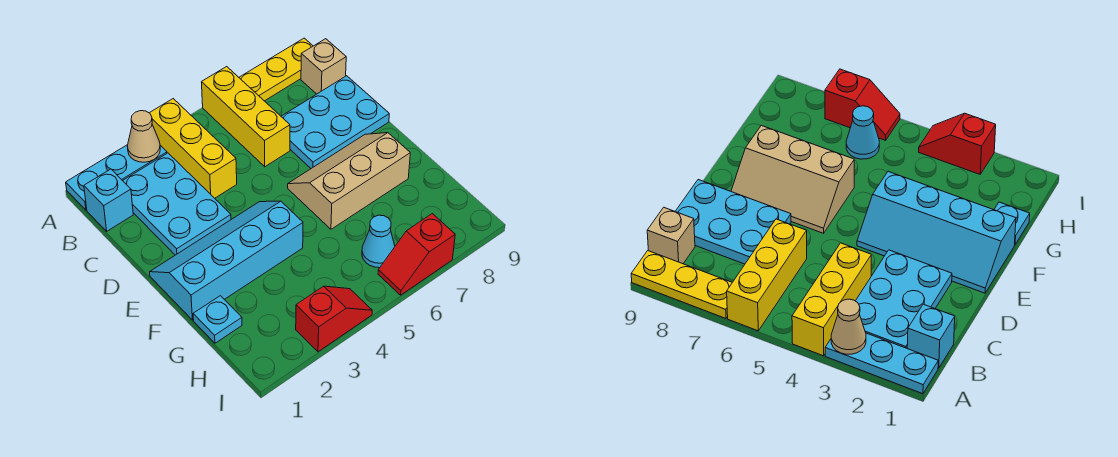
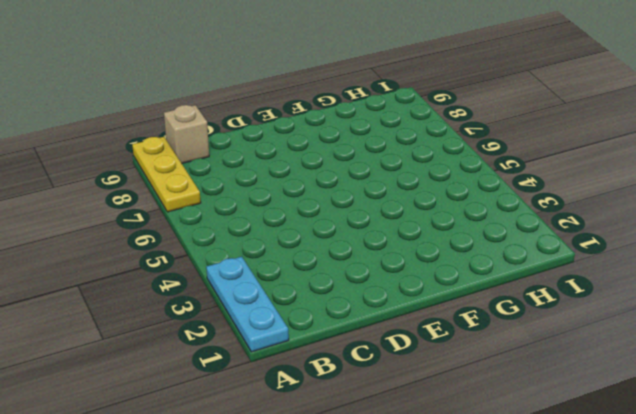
none -> yellow brick A4:C4 level 1
none -> yellow brick A6:C6 level 1
none -> cyan brick B1 level 1

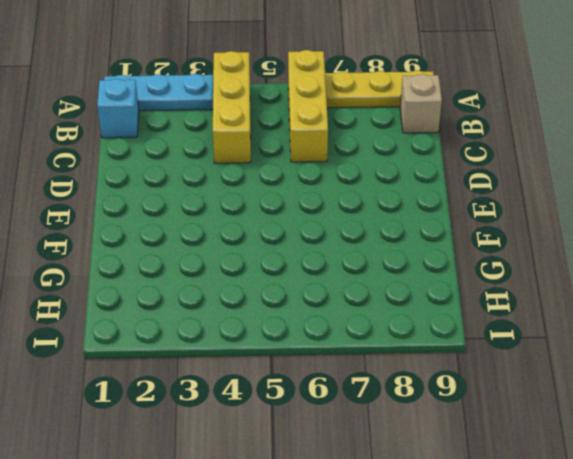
none -> cyan plate B2:D3 level 1
none -> cyan plate C7:D9 level 1
none -> cyan slope E1:F4 level 1 top F

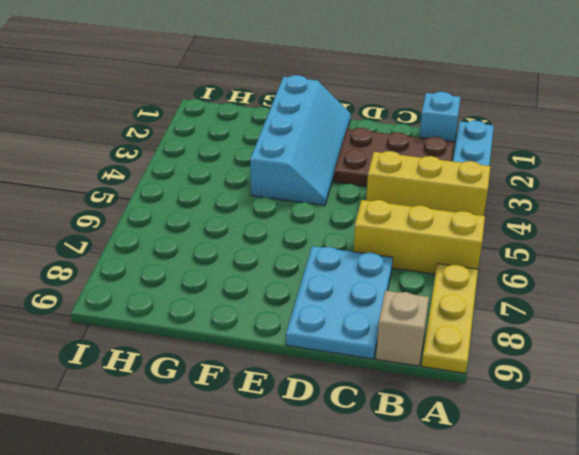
brown plate B2:D3 level 1 -> cyan plate B2:D3 level 1
none -> tan slope E6:F8 level 1 top F
none -> cyan plate G1 level 1
none -> cyan cone H6 level 1

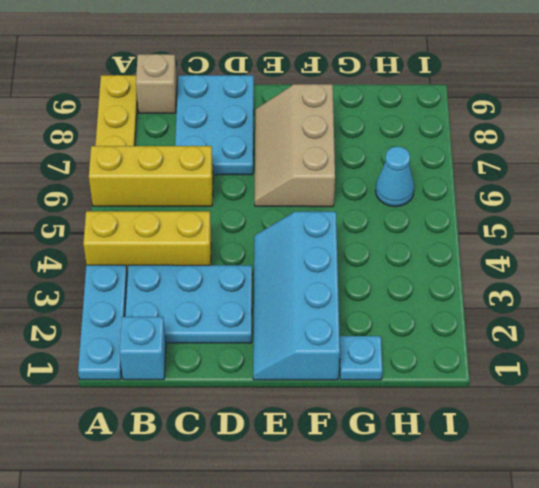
none -> red slope I3:I4 level 1 top 3
none -> red slope I6:I7 level 1 top 7
none -> tan cone A3 level 2

